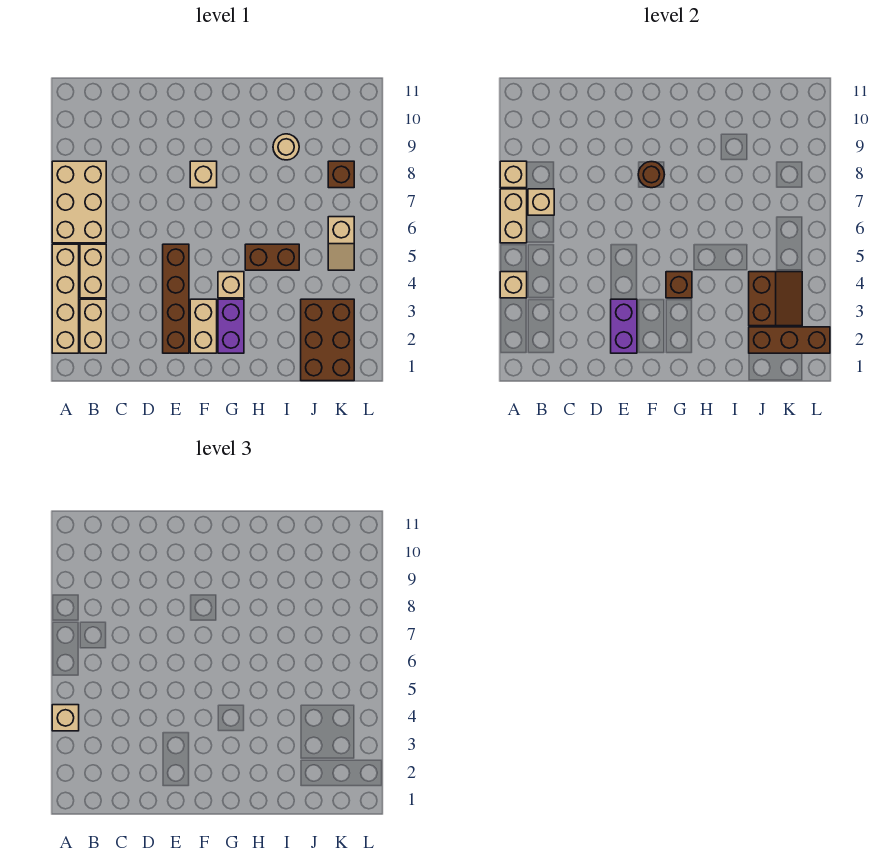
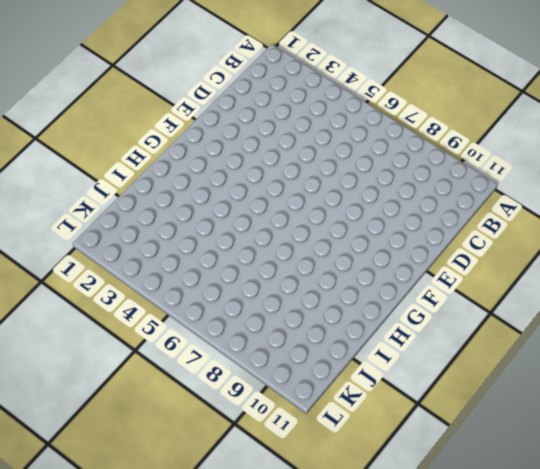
none -> tan brick A2:A5 level 1
none -> tan brick A6:B8 level 1
none -> tan brick B2:B3 level 1

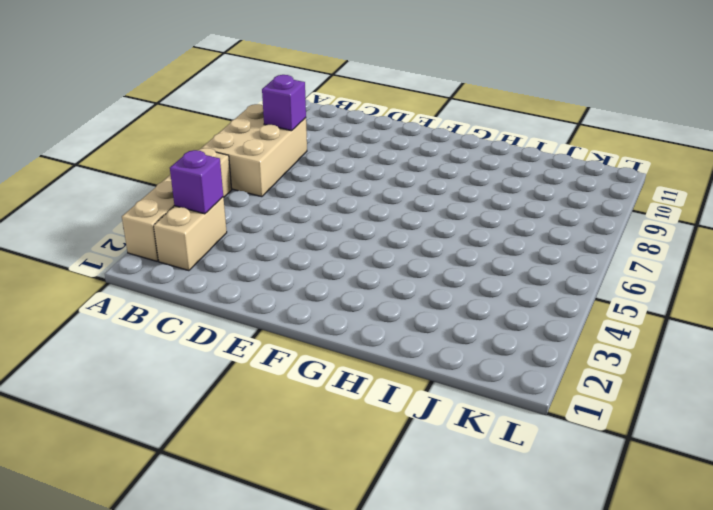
purple brick B3 level 2 -> none
purple brick B8 level 2 -> none
none -> tan brick B4:B5 level 1
none -> brown brick E2:E5 level 1
none -> tan brick F2:F3 level 1

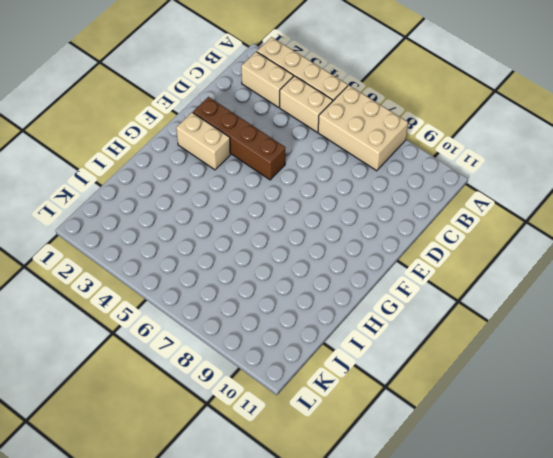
none -> tan brick F8 level 1
none -> purple brick G2:G3 level 1
none -> tan brick G4 level 1

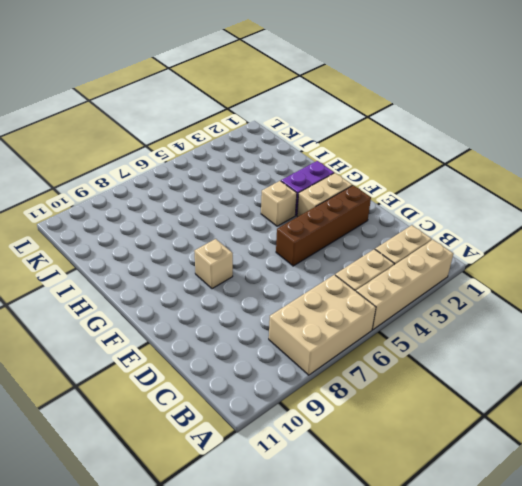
none -> brown brick H5:I5 level 1
none -> tan round brick I9 level 1
none -> brown brick J1:K3 level 1

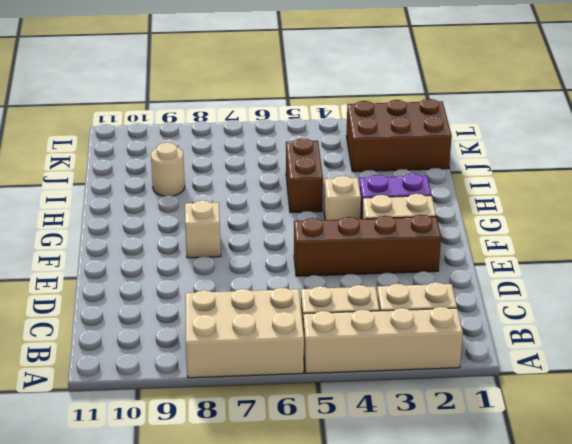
none -> tan slope K5:K6 level 1 top 6
none -> brown brick K8 level 1
none -> tan brick A4 level 2

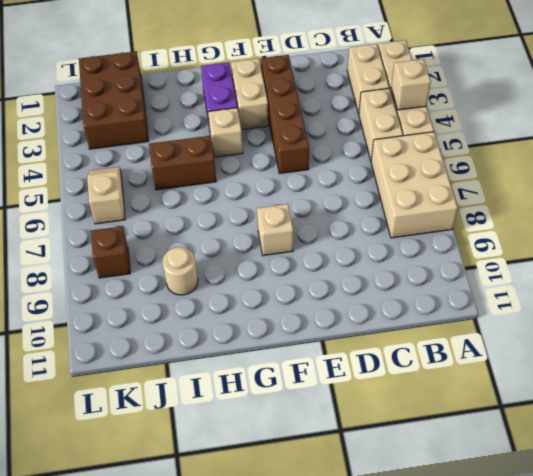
none -> tan brick A6:A7 level 2
none -> tan brick A8 level 2
none -> tan brick B7 level 2

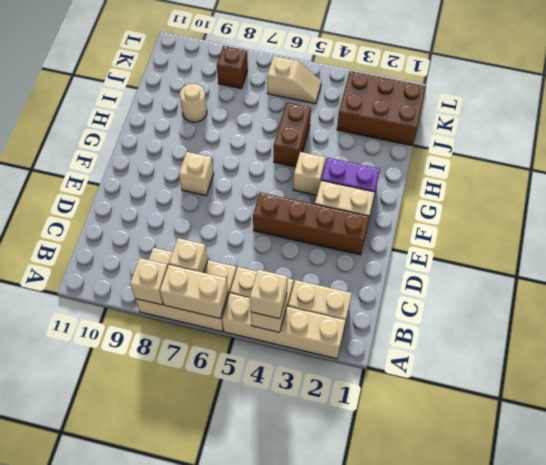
none -> purple brick E2:E3 level 2
none -> brown round brick F8 level 2
none -> brown brick G4 level 2

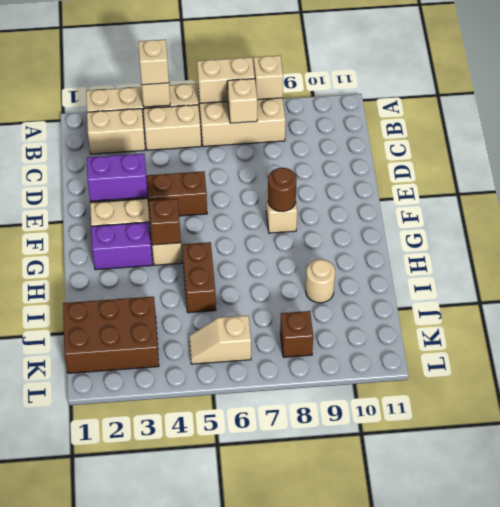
none -> brown brick J2:L2 level 2
none -> brown slope J3:K4 level 2 top J

